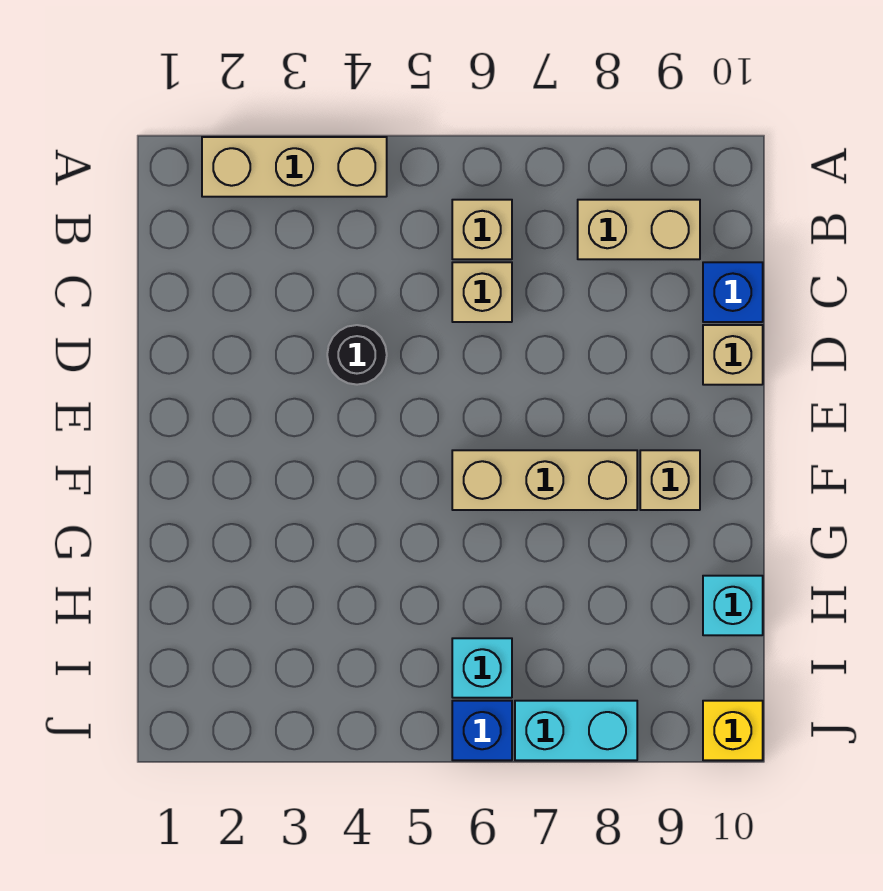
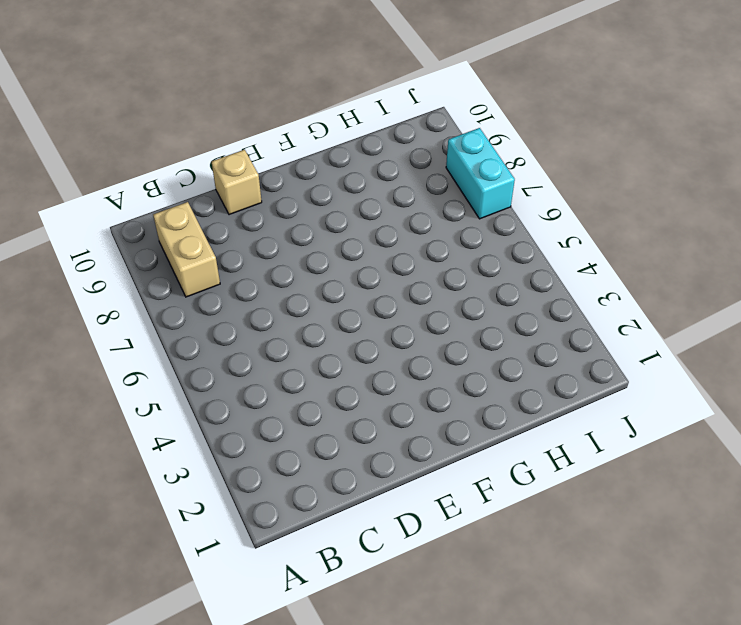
none -> tan brick A2:A4 level 1
none -> tan brick B6 level 1
none -> tan brick C6 level 1

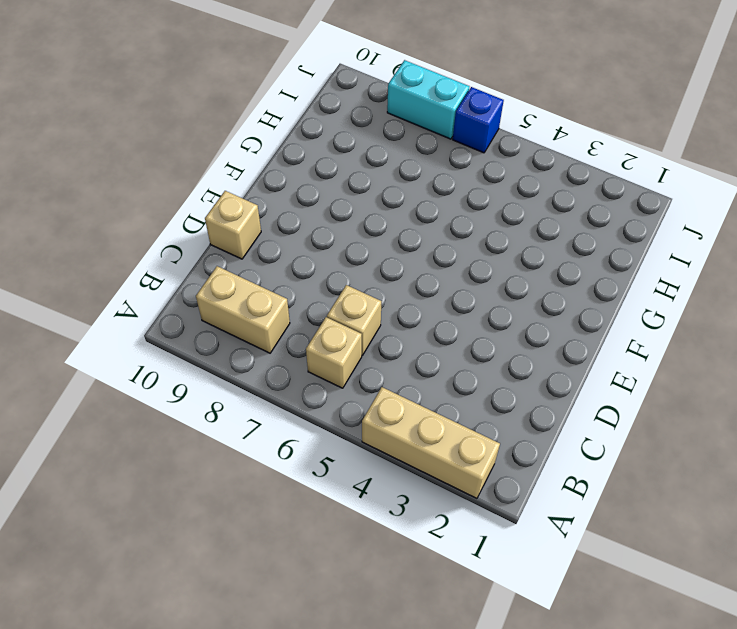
none -> blue brick C10 level 1
none -> black round brick D4 level 1
none -> tan brick F6:F8 level 1

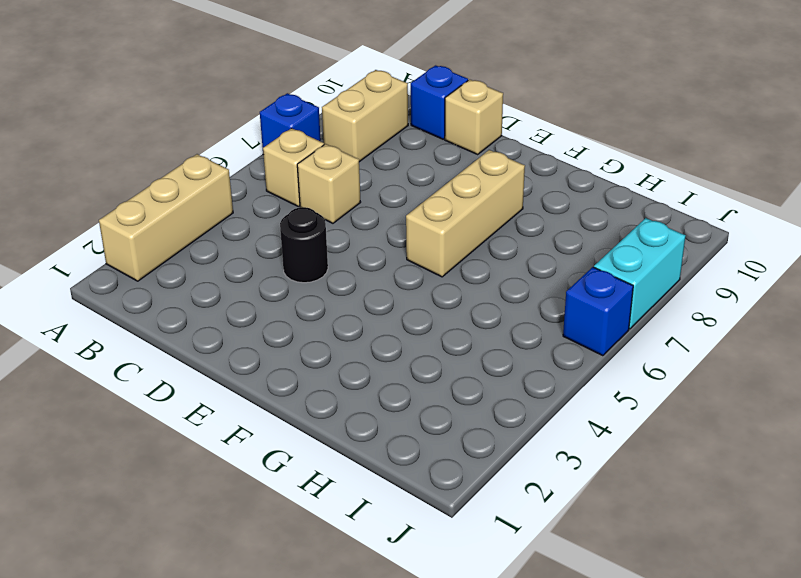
blue brick A7 level 1 -> none
none -> tan brick F9 level 1
none -> cyan brick H10 level 1
none -> cyan brick I6 level 1

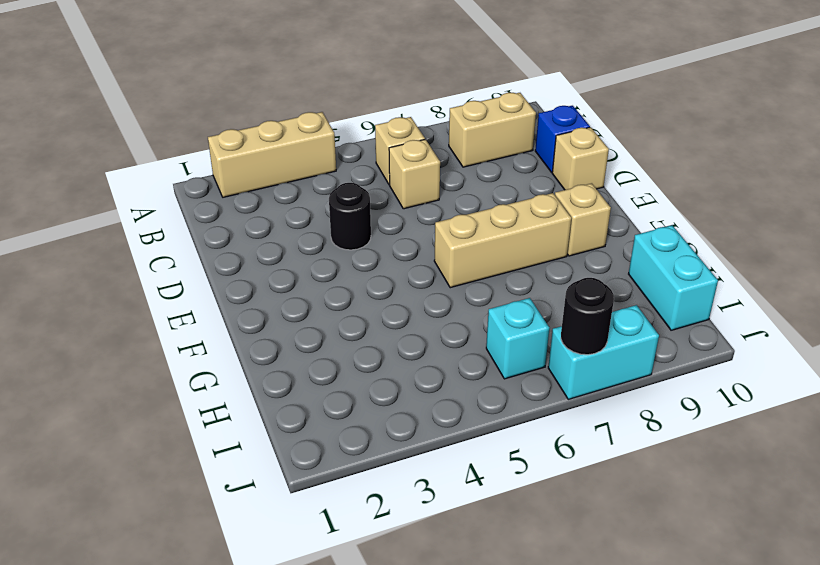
cyan brick H10:I10 level 1 -> cyan brick H10 level 1
black round brick J7 level 2 -> none
none -> blue brick J6 level 1
none -> yellow brick J10 level 1

